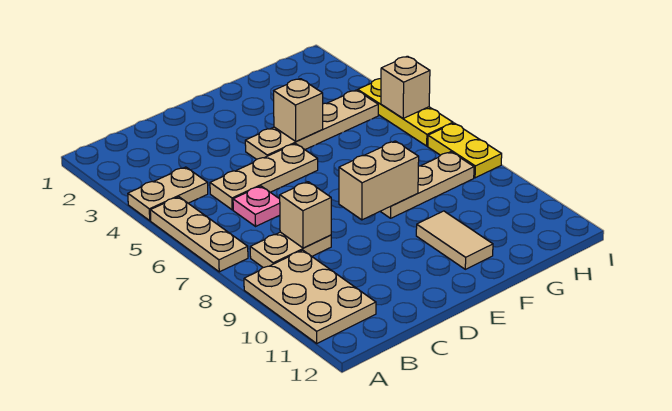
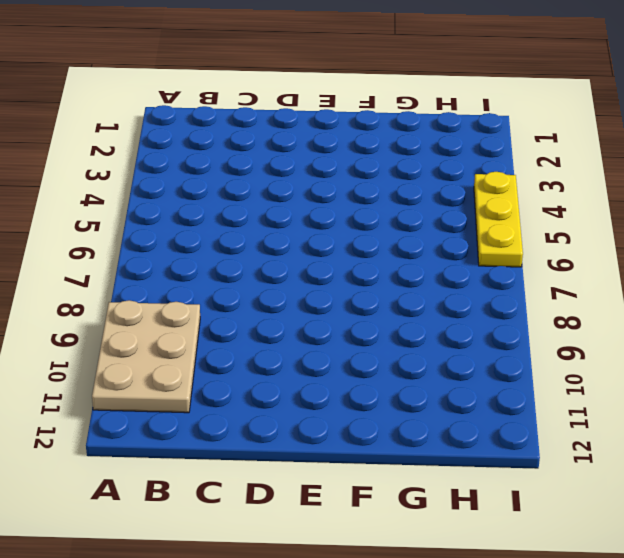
none -> tan plate A4:B4 level 1
none -> tan plate A5:A7 level 1
none -> tan plate B8:C8 level 1

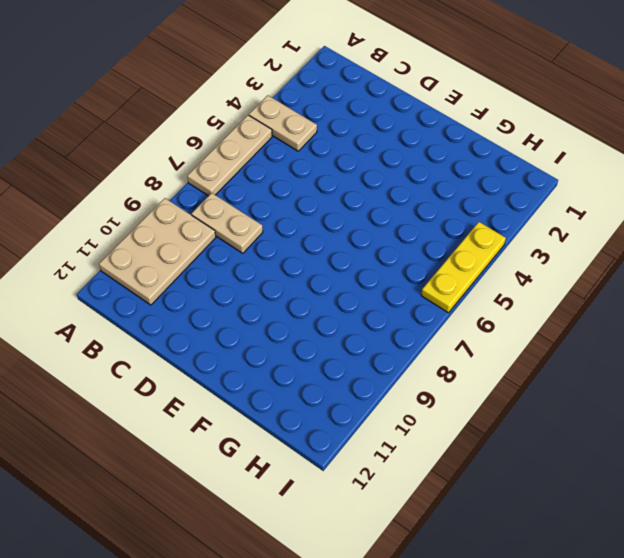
none -> tan plate C5:E5 level 1
none -> pink plate C6 level 1
none -> tan plate E4:H4 level 1

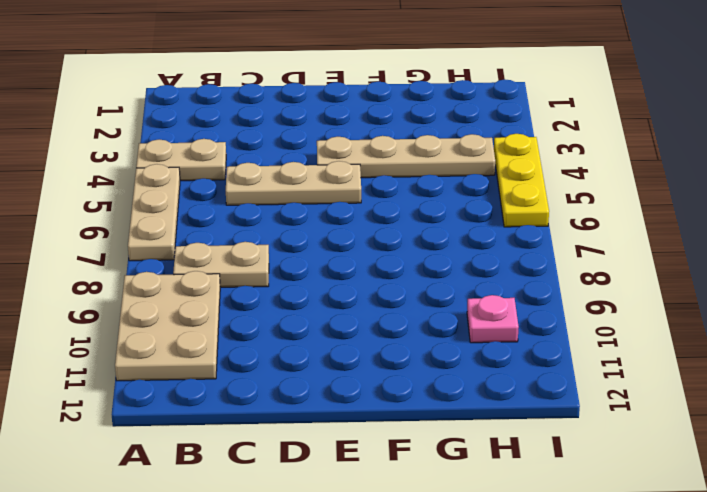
pink plate H10 level 1 -> pink plate C6 level 1
none -> tan plate F8:H8 level 1
none -> tan tile F10:F11 level 1
none -> yellow plate I7:I8 level 1

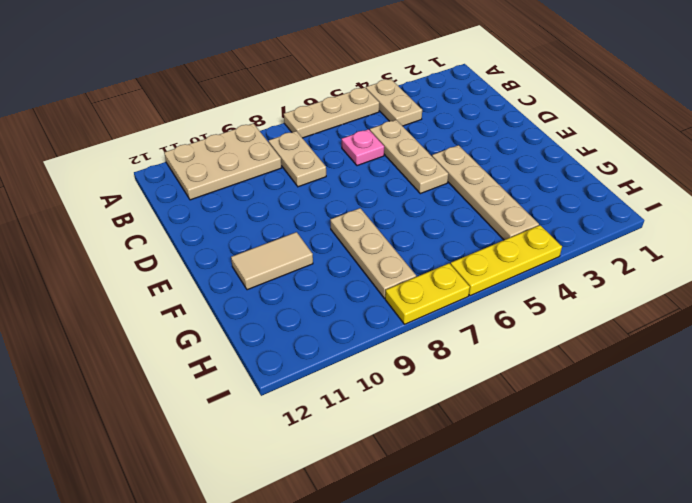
none -> tan brick C8 level 2
none -> tan brick E8:F8 level 2
none -> tan brick F4 level 2

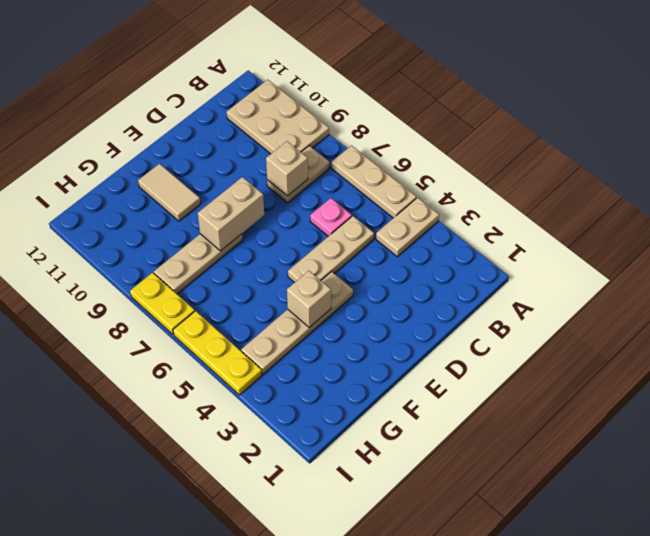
none -> tan brick I5 level 2

